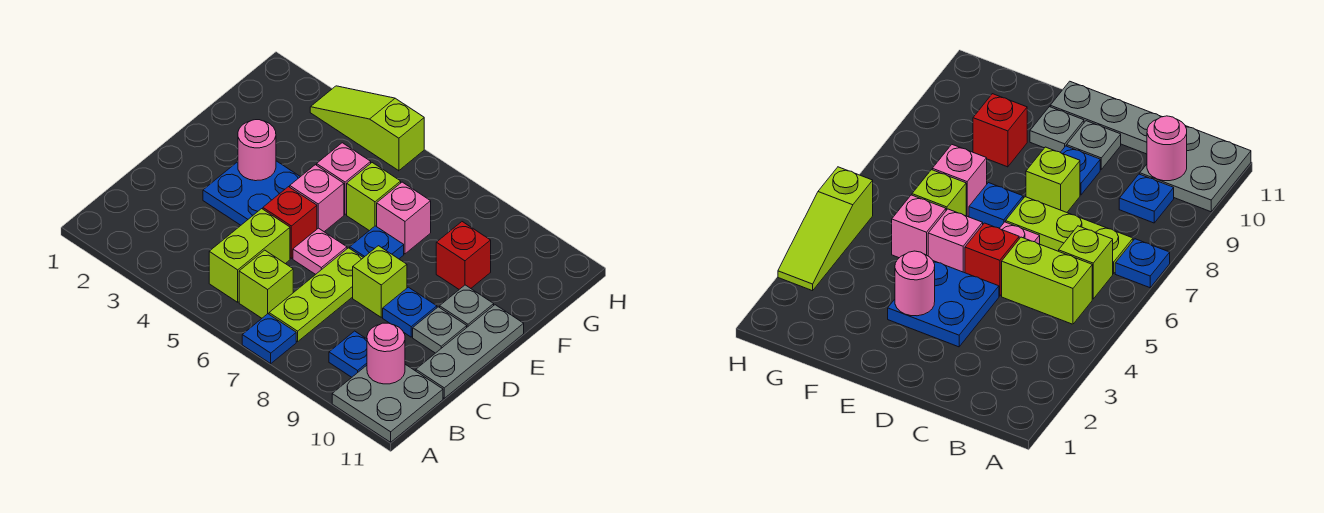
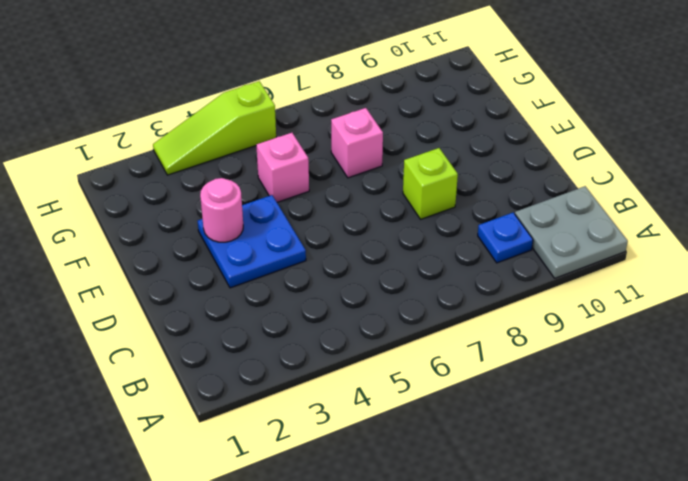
none -> blue plate A7 level 1
none -> lime brick B5:C5 level 1
none -> lime brick B6 level 1

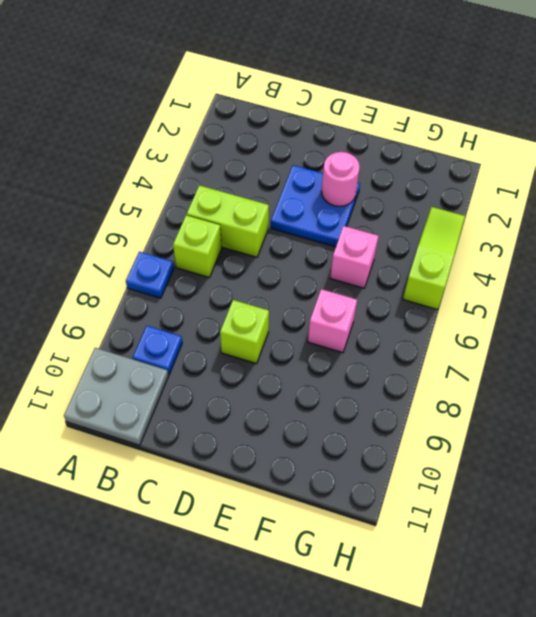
none -> lime plate B7:D7 level 1
none -> grey plate C11:E11 level 1
none -> red brick D5 level 1

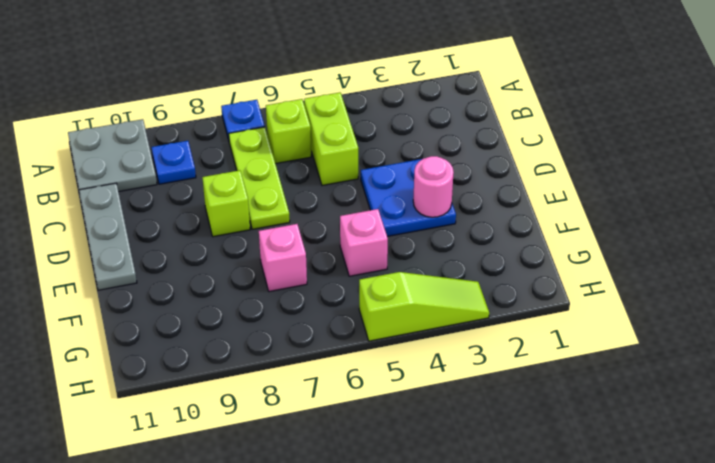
none -> red brick D5 level 1
none -> pink plate D6 level 1
none -> blue plate D9 level 1

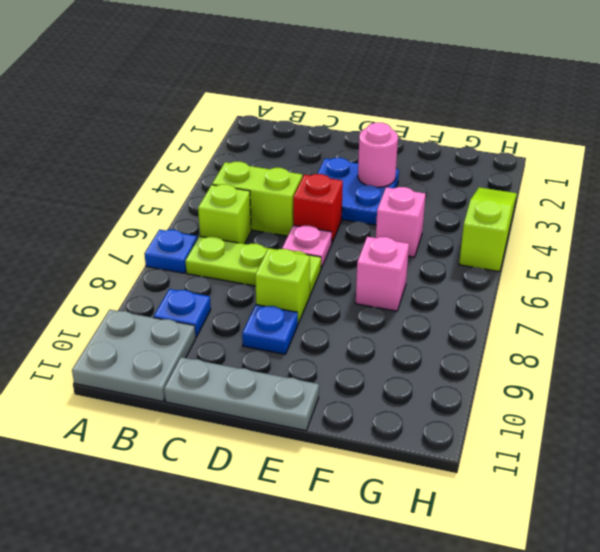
none -> grey plate D10 level 1
none -> pink brick E5 level 1
none -> blue plate E7 level 1

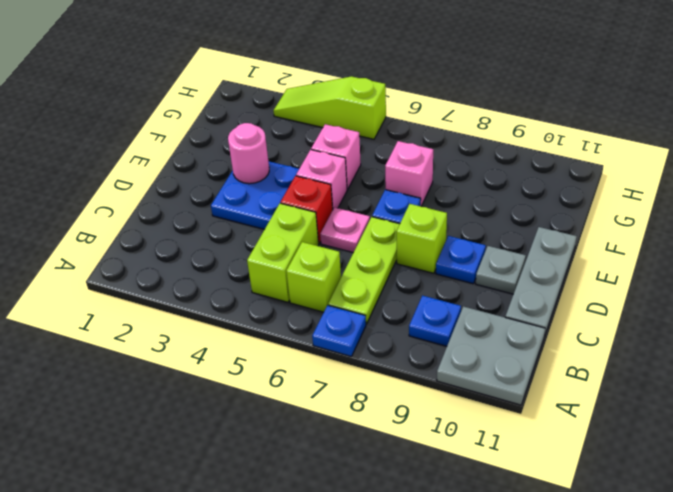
none -> grey plate E10 level 1
none -> lime brick F6 level 1
none -> red brick F9 level 1

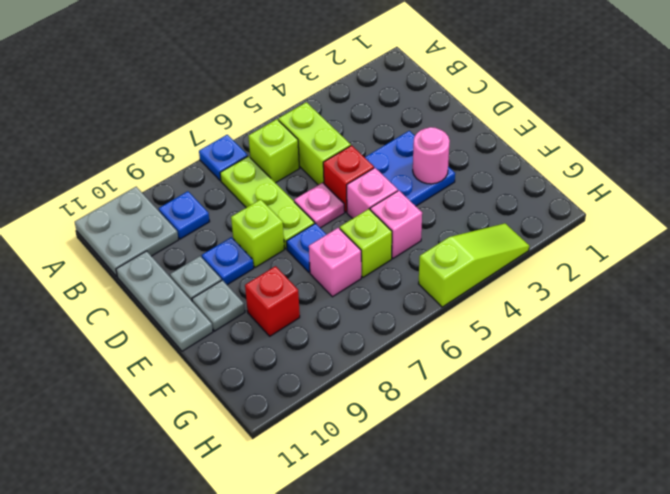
none -> pink round brick B10 level 2

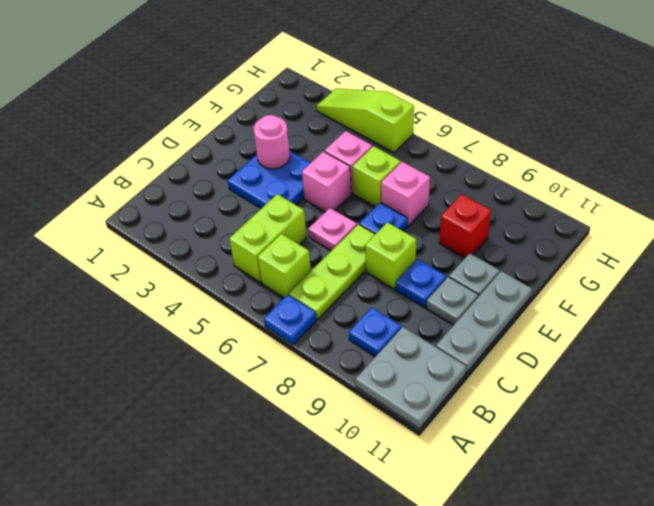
none -> red brick D5 level 1
none -> pink round brick B10 level 2

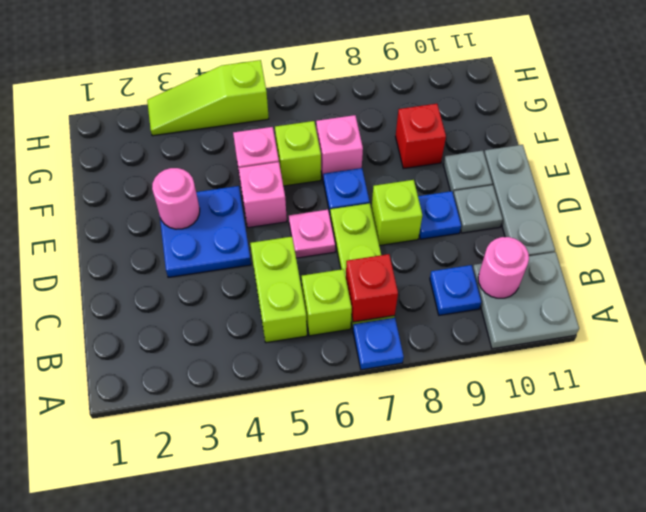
red brick B7 level 2 -> red brick D5 level 1

